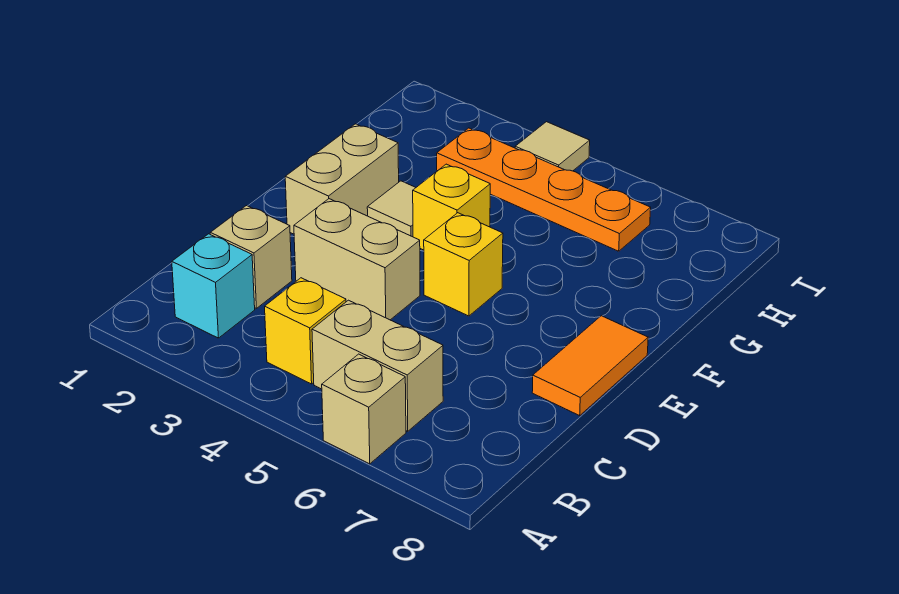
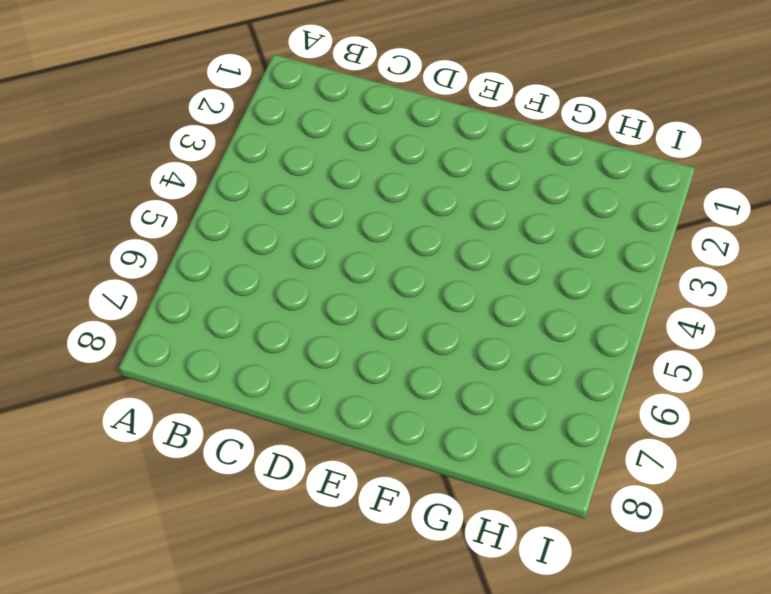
none -> tan brick A6 level 1
none -> cyan brick B2 level 1
none -> yellow brick B4 level 1

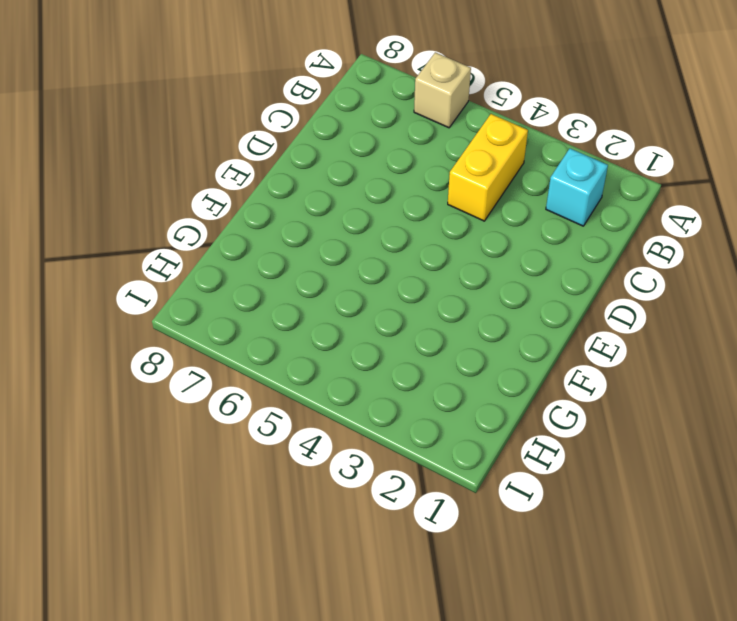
yellow brick B4:C4 level 1 -> yellow brick B4 level 1
none -> tan brick B5:B6 level 1
none -> tan brick C2 level 1
none -> tan brick D3:D4 level 1

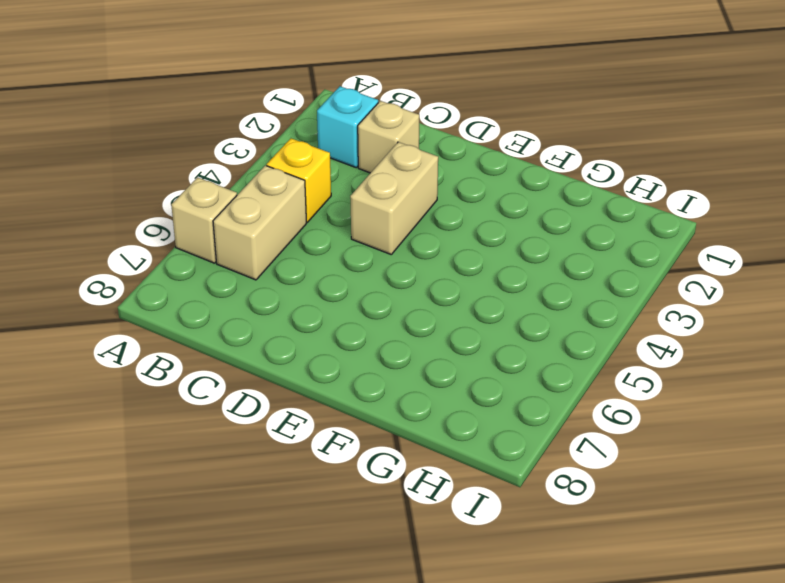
none -> orange tile D8:E8 level 1
none -> tan brick E2:F2 level 1
none -> yellow brick E5 level 1

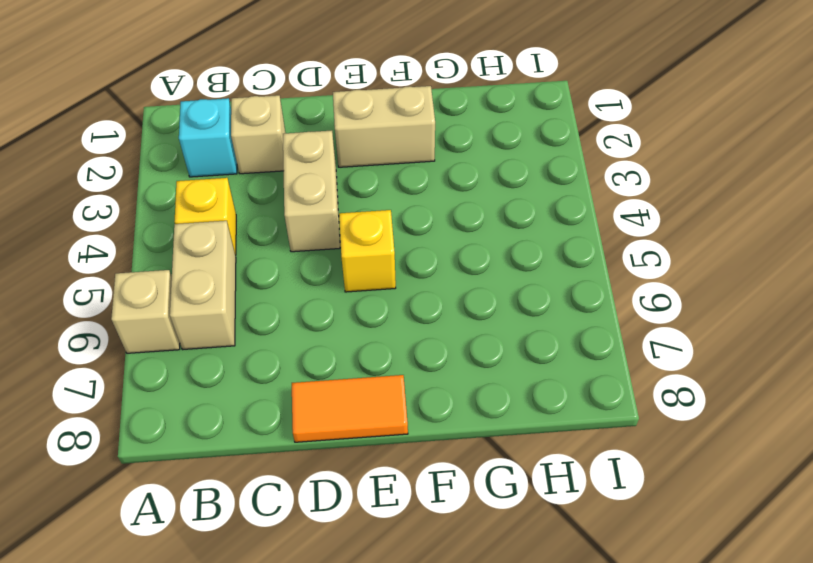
none -> tan tile F3 level 1
none -> yellow brick F4 level 1
none -> orange plate H3:H6 level 1

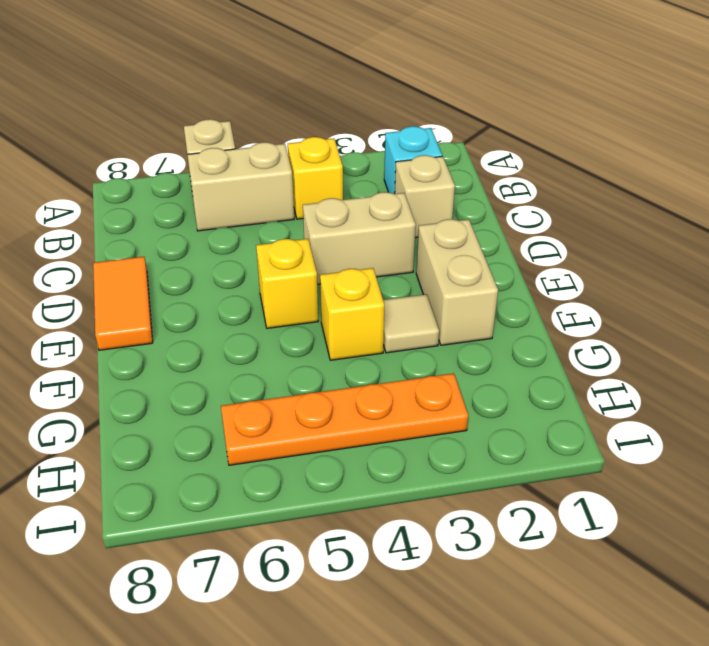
none -> tan tile I4 level 1

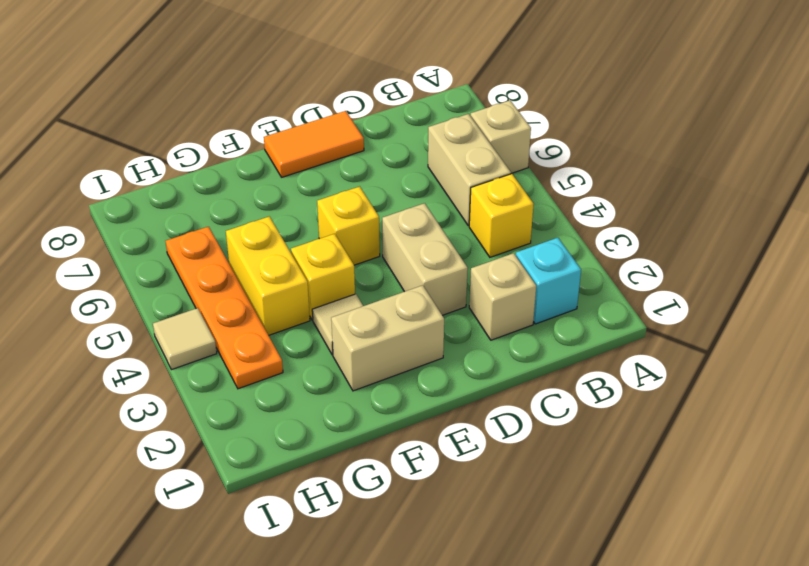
yellow brick G4:G5 level 1 -> none

